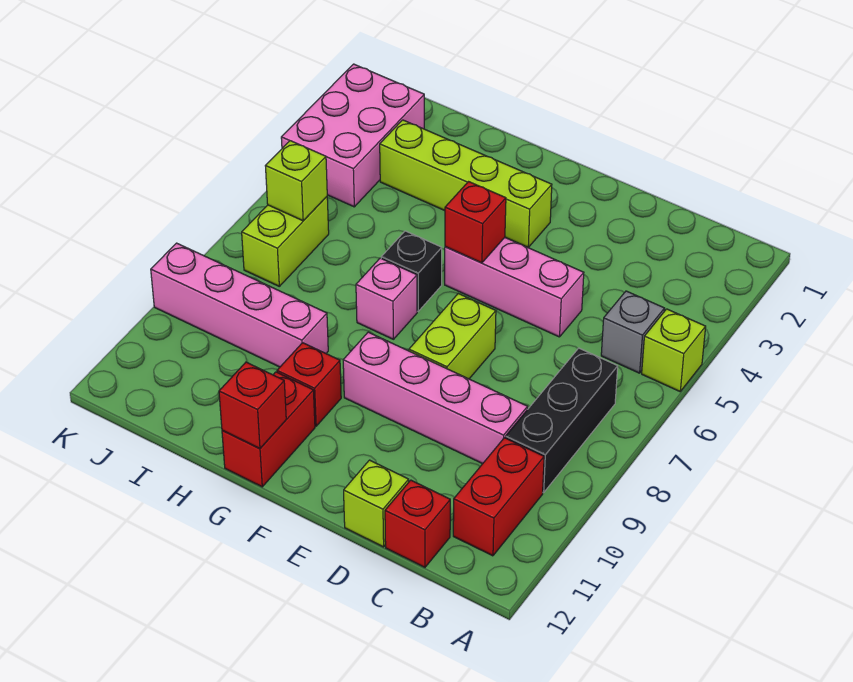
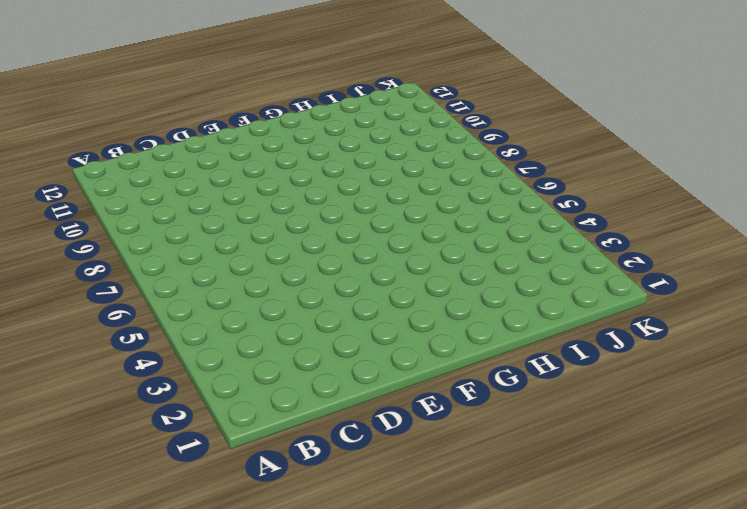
none -> lime brick A5 level 1
none -> grey brick B5 level 1
none -> black brick B7:B9 level 1

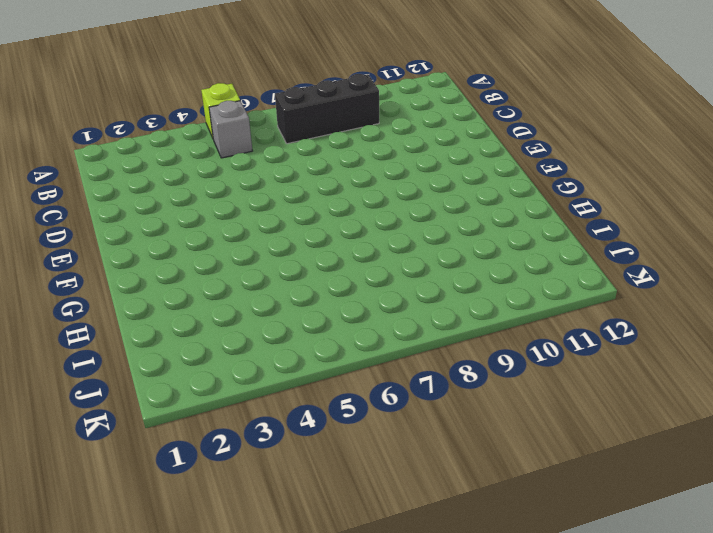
none -> red brick B10:B11 level 1
none -> pink brick C9:F9 level 1
none -> red brick C12 level 1

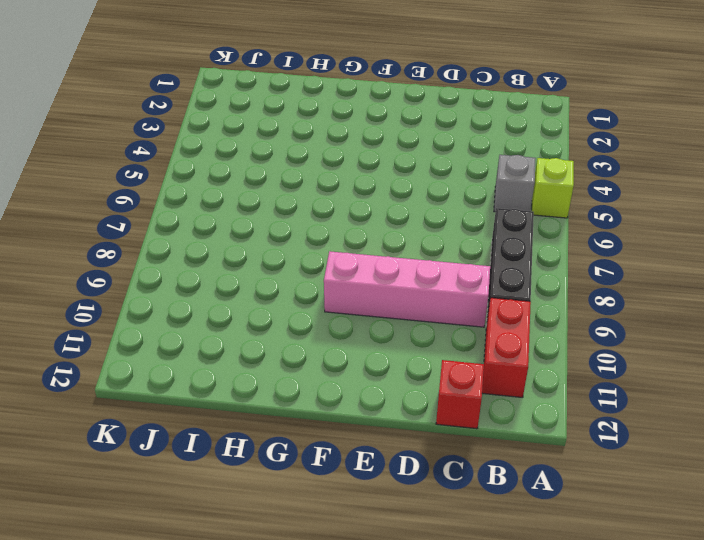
none -> pink brick D5:F5 level 1
none -> lime brick D12 level 1
none -> lime brick E7:E8 level 1

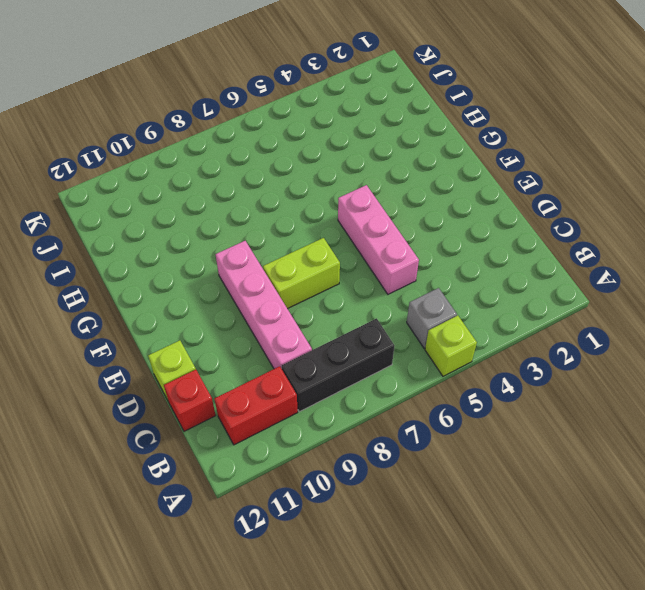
none -> lime brick F3:I3 level 1
none -> black brick G6 level 1
none -> pink brick G7 level 1

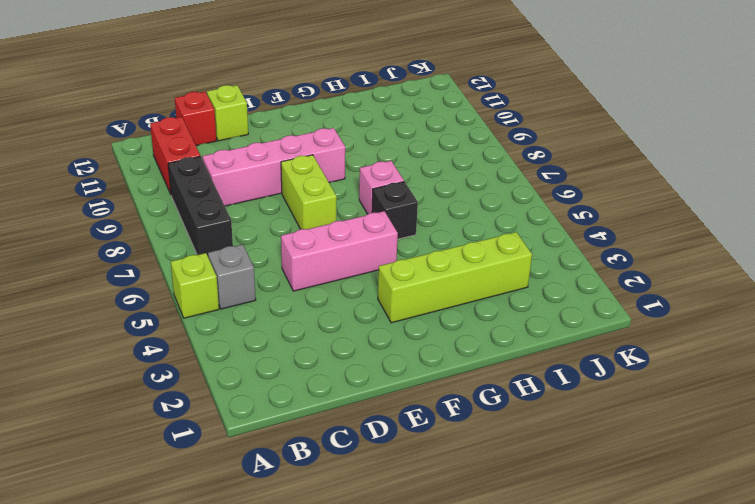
none -> red brick G10 level 1
none -> red brick G11:G12 level 1
none -> pink brick H9:K9 level 1

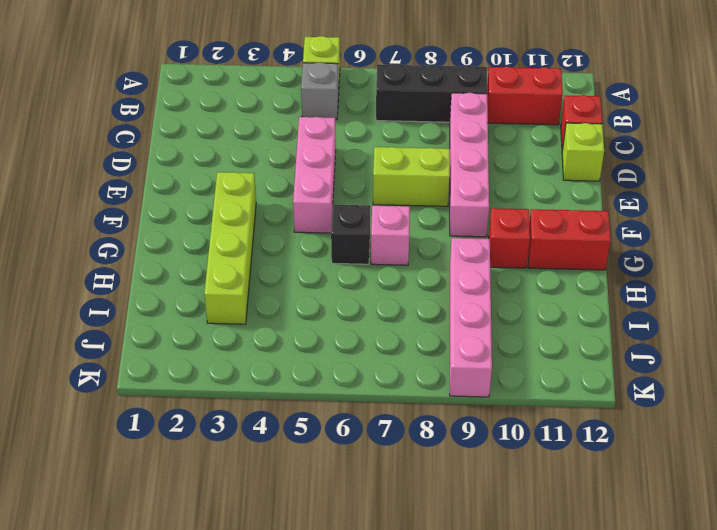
none -> pink brick J2:K4 level 1
none -> lime brick J6:J7 level 1
none -> red brick F5 level 2

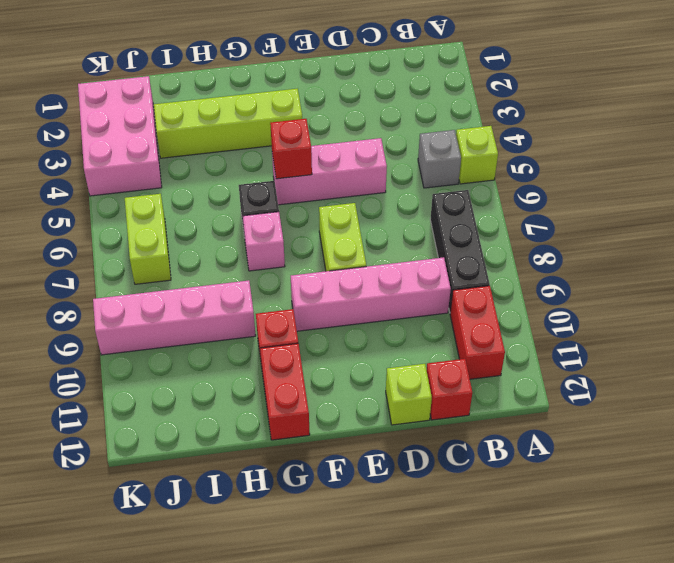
none -> red brick G12 level 2
none -> lime brick J6 level 2

